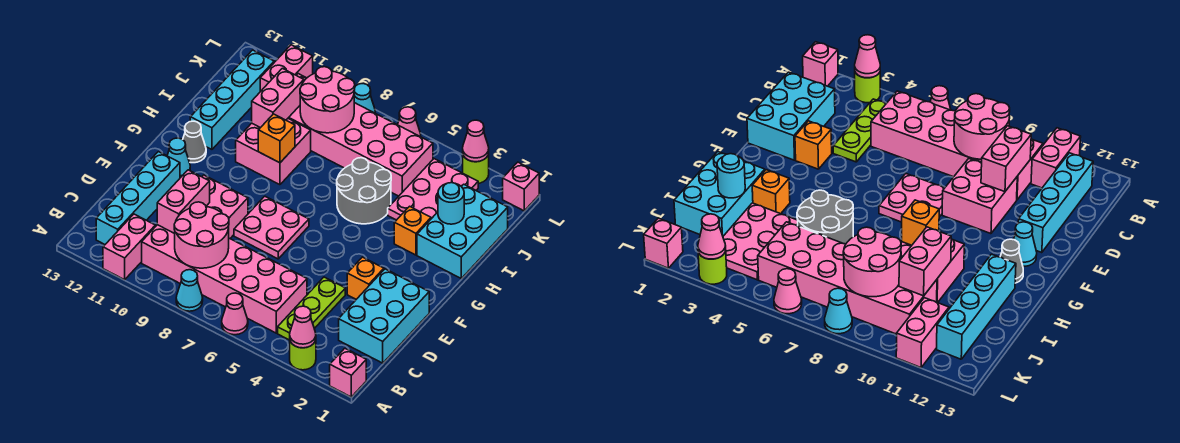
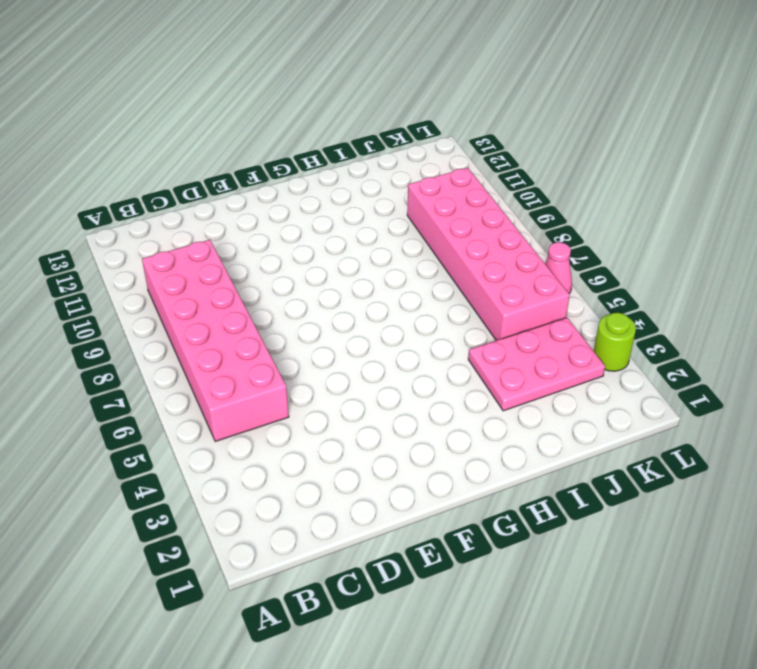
none -> pink brick A1 level 1
none -> lime round brick A3 level 1
none -> pink cone A6 level 1
none -> cyan cone A8 level 1

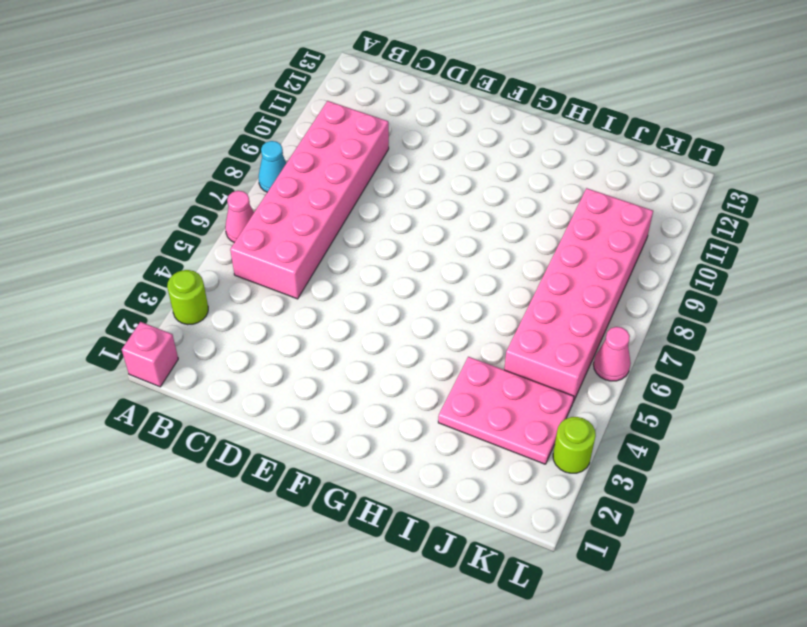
none -> pink brick A11:B11 level 1
none -> lime plate B4:D4 level 1
none -> cyan brick B12:E12 level 1
none -> cyan brick C1:E2 level 1

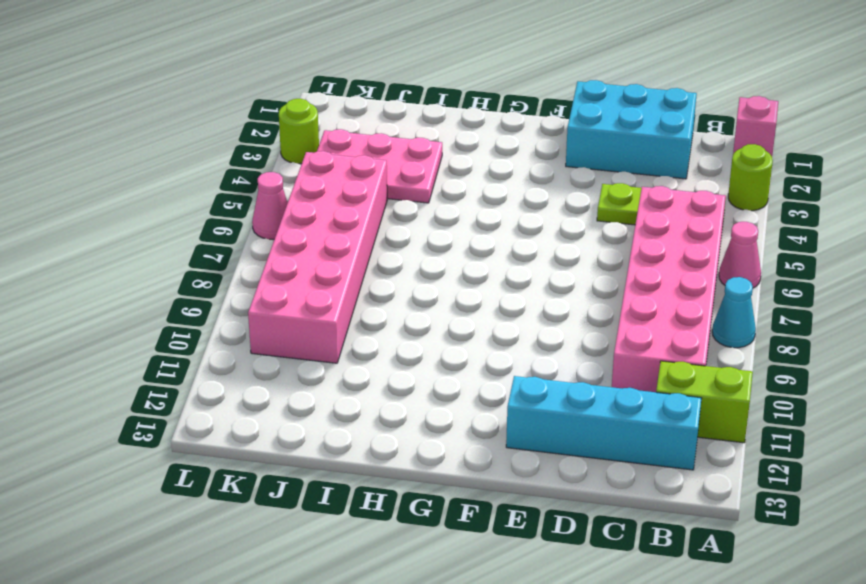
lime brick A11:B11 level 1 -> pink brick A11:B11 level 1
none -> pink brick D9:E10 level 1
none -> orange brick E3 level 1
none -> pink plate E7:F8 level 1
none -> cyan cone F12 level 1

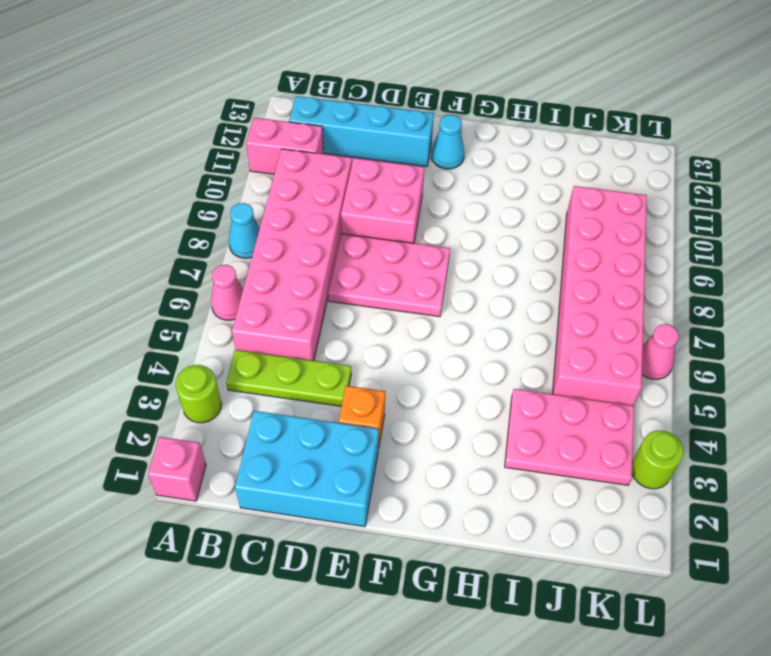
pink plate D7:F8 level 1 -> pink plate E7:F8 level 1
none -> grey cone G12 level 1
none -> cyan brick H1:J2 level 1
none -> orange brick H3 level 1
none -> grey round brick H5:I6 level 1

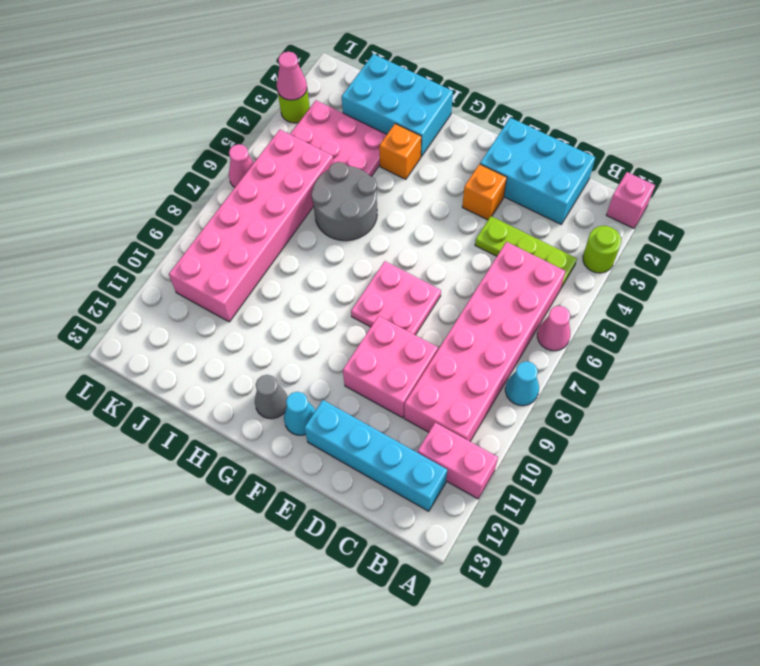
none -> pink brick H9:I10 level 1
none -> cyan brick H12:K12 level 1
none -> pink brick K11:L11 level 1
none -> pink brick L1 level 1

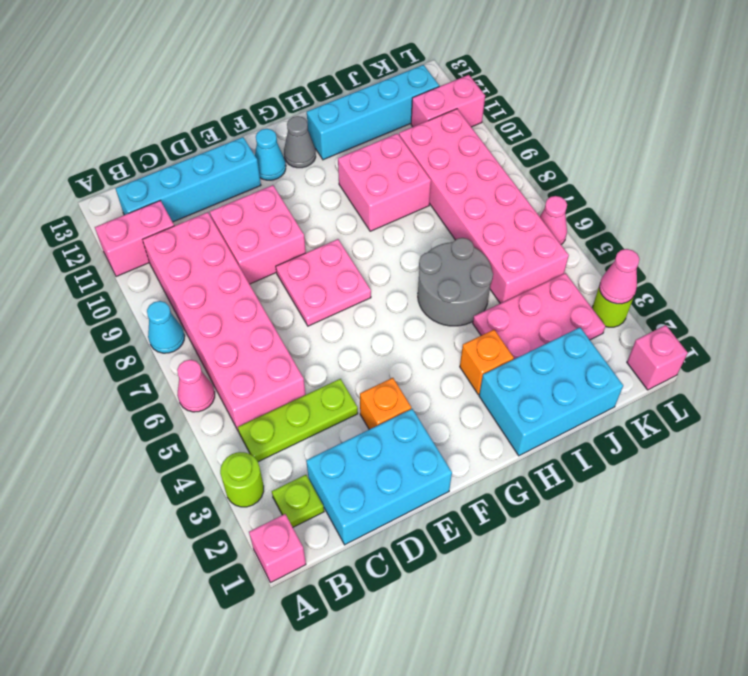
lime plate B2 level 1 -> none
none -> cyan cone L8 level 1
none -> pink cone A3 level 2
none -> pink round brick B8:C9 level 2
none -> pink brick C10:D10 level 2

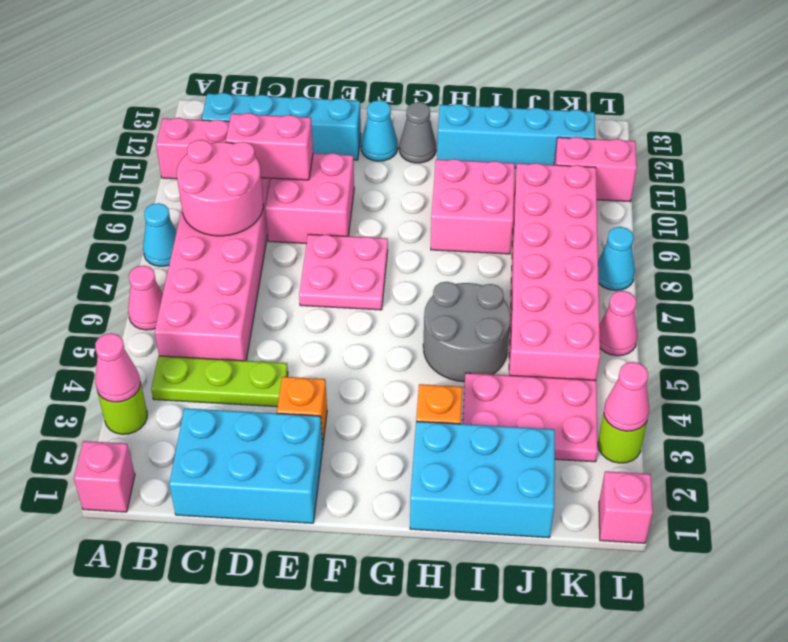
none -> orange brick H9 level 2
none -> cyan round brick I2 level 2
none -> pink brick I10:J10 level 2
none -> pink round brick J8:K9 level 2

